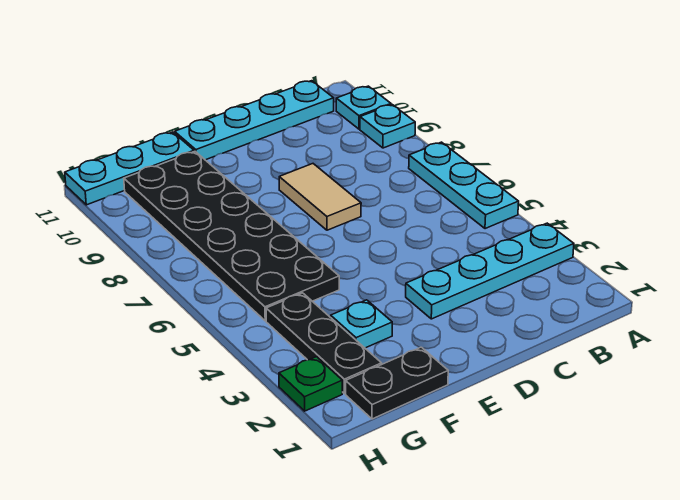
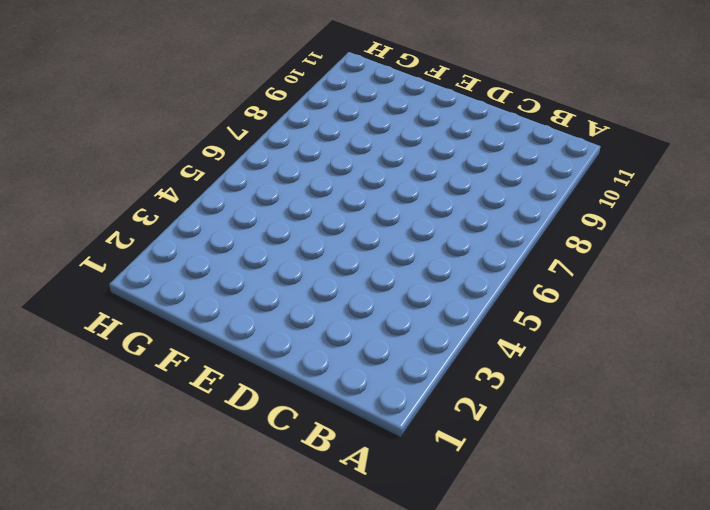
none -> cyan plate A3:D3 level 1
none -> cyan plate A5:A7 level 1
none -> cyan plate A9 level 1

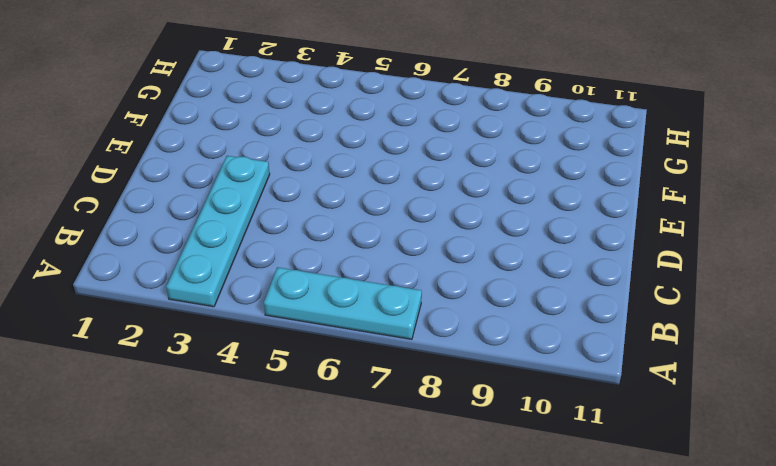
none -> cyan plate A9 level 1
none -> cyan plate A10 level 1
none -> cyan plate B11:E11 level 1

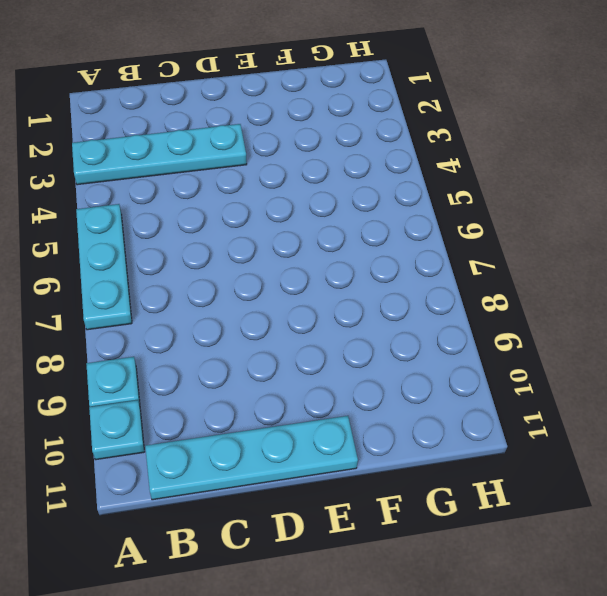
none -> tan tile D7:D8 level 1
none -> black plate F1:G1 level 1
none -> cyan plate F3 level 1

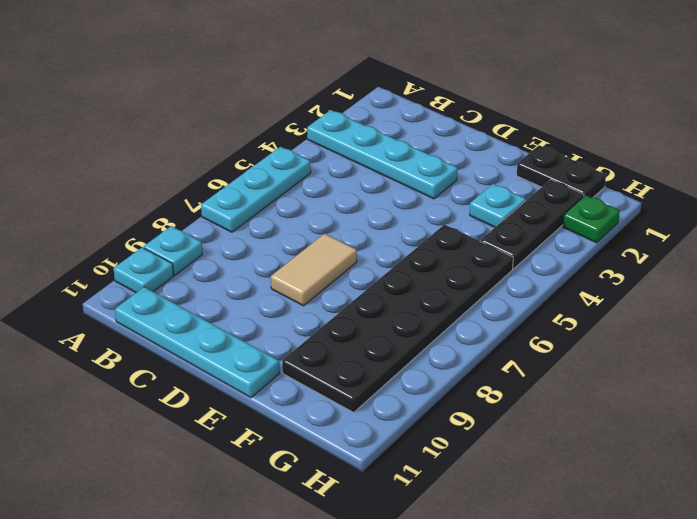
none -> cyan plate F11:H11 level 1

